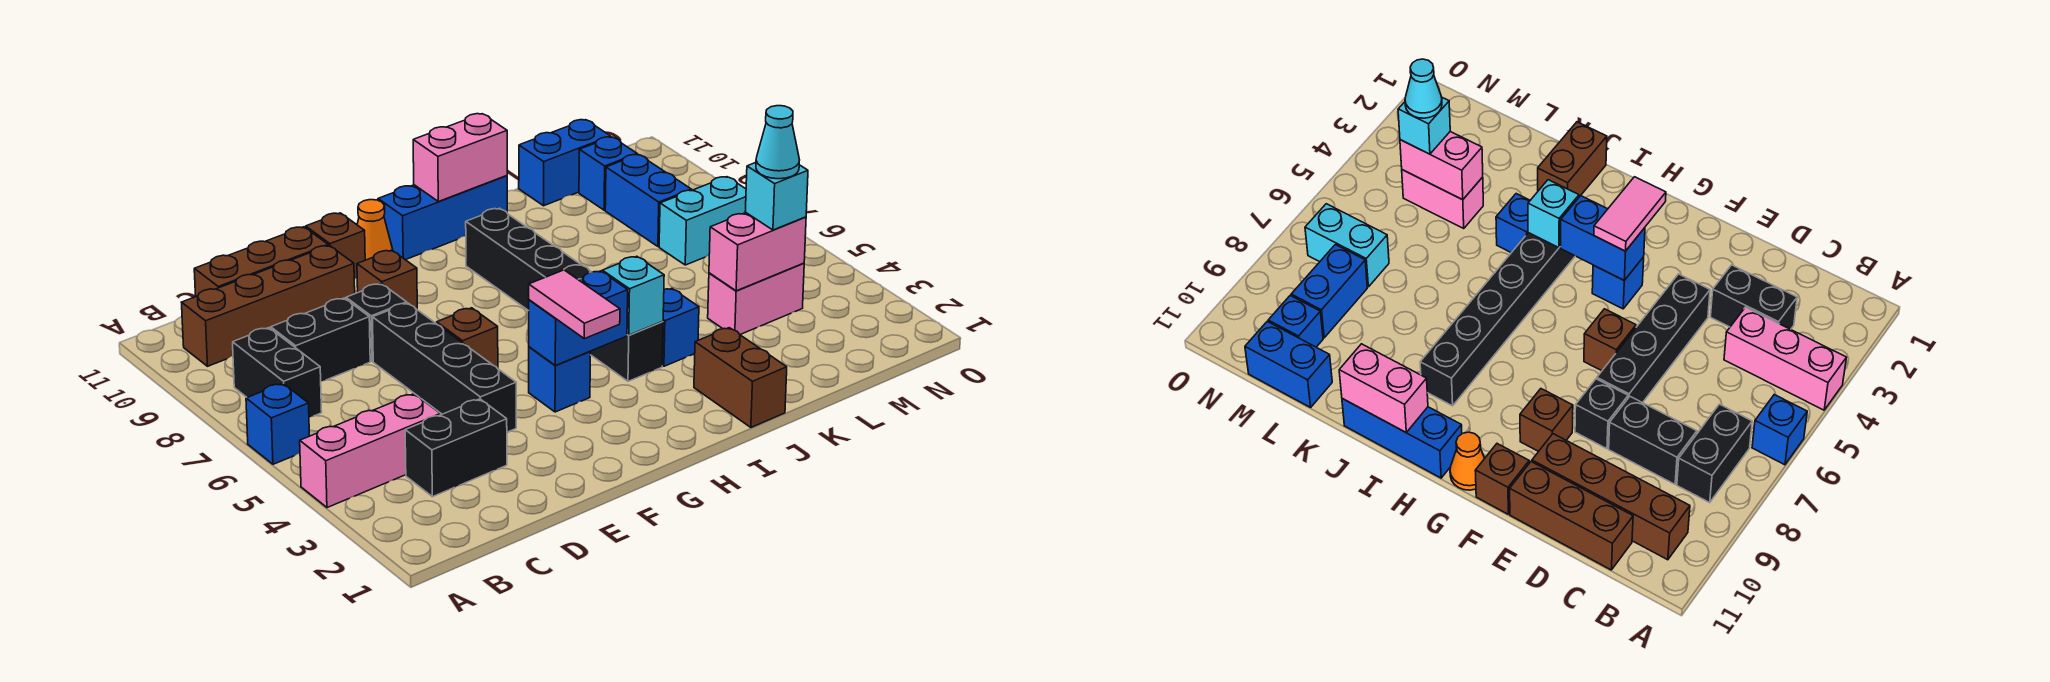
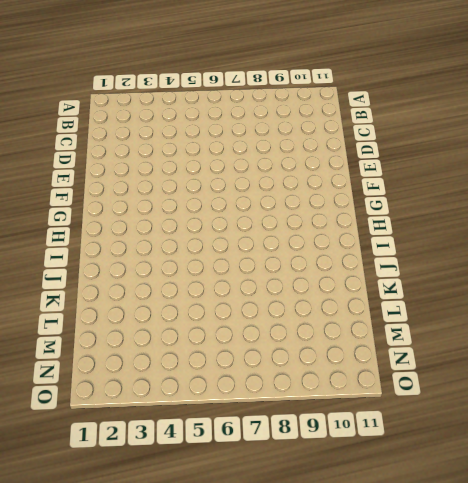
none -> pink brick A4:C4 level 1
none -> blue brick A6 level 1
none -> black brick B7:B8 level 1
none -> brown brick B10:E10 level 1

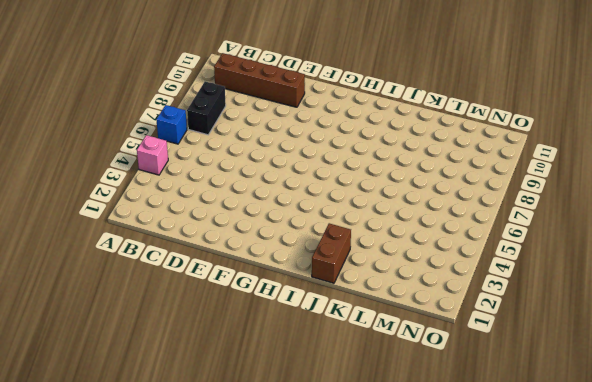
pink brick A4 level 1 -> pink brick A4:C4 level 1
none -> black brick C3:D3 level 1
none -> black brick C8:D8 level 1
none -> brown brick C11:E11 level 1
none -> black brick E4:E7 level 1

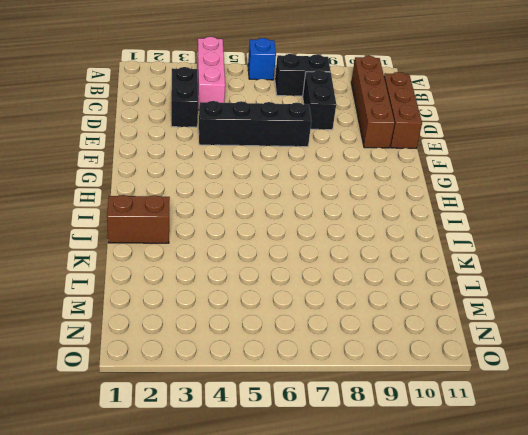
none -> black brick E8 level 1
none -> brown brick F6 level 1
none -> brown brick F9 level 1
none -> brown brick F11 level 1

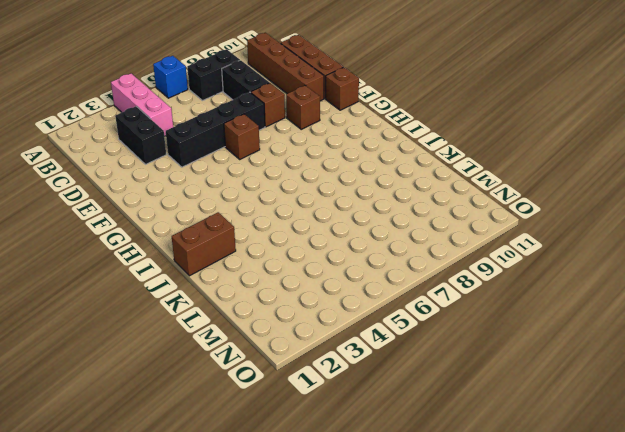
brown brick E8 level 1 -> black brick E8 level 1
none -> blue brick G4 level 1
none -> orange cone G11 level 1
none -> blue brick H11:J11 level 1
none -> black brick I4:I9 level 1

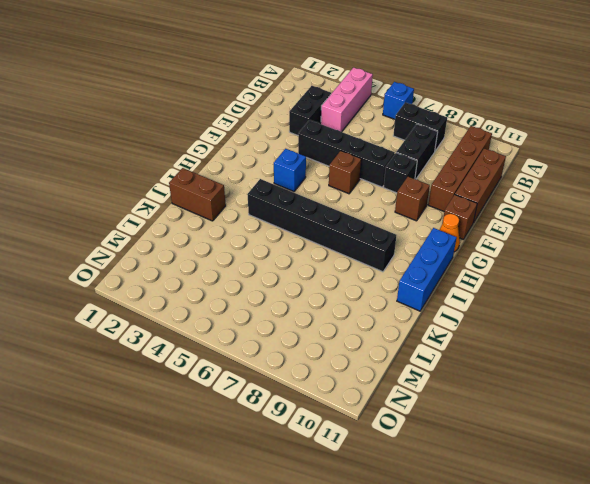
none -> blue brick J4 level 1
none -> pink brick L4:M4 level 1
none -> blue brick L11:M11 level 1
none -> cyan brick M7:N7 level 1

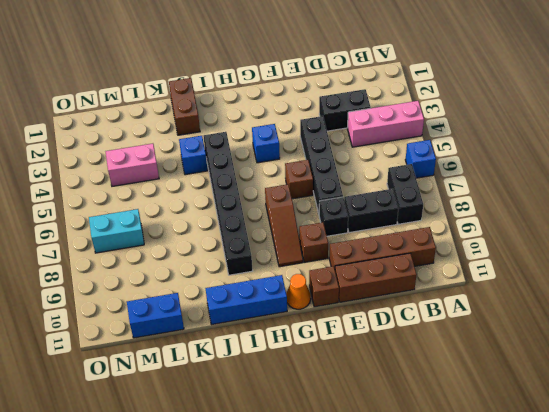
brown slope G7:G9 level 1 top 7 -> none
none -> blue brick M8:M9 level 1
none -> blue brick M10 level 1
none -> blue brick G4:H4 level 2
none -> cyan brick I4 level 2

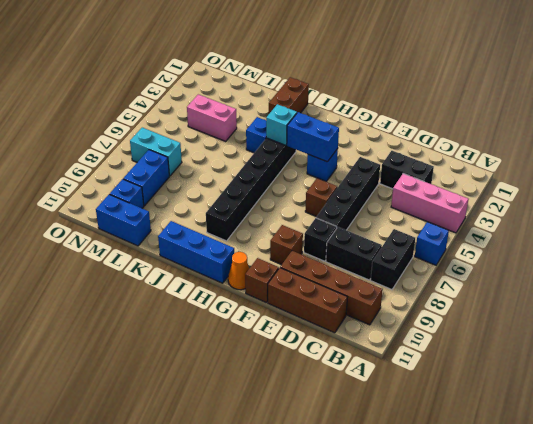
none -> pink brick I11:J11 level 2
none -> pink brick L4:M4 level 2
none -> pink tile G3:G4 level 3
none -> cyan brick M4 level 3

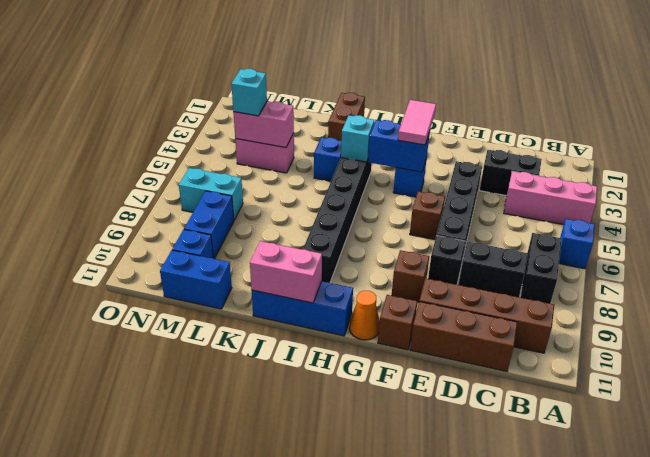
none -> cyan cone M4 level 4

